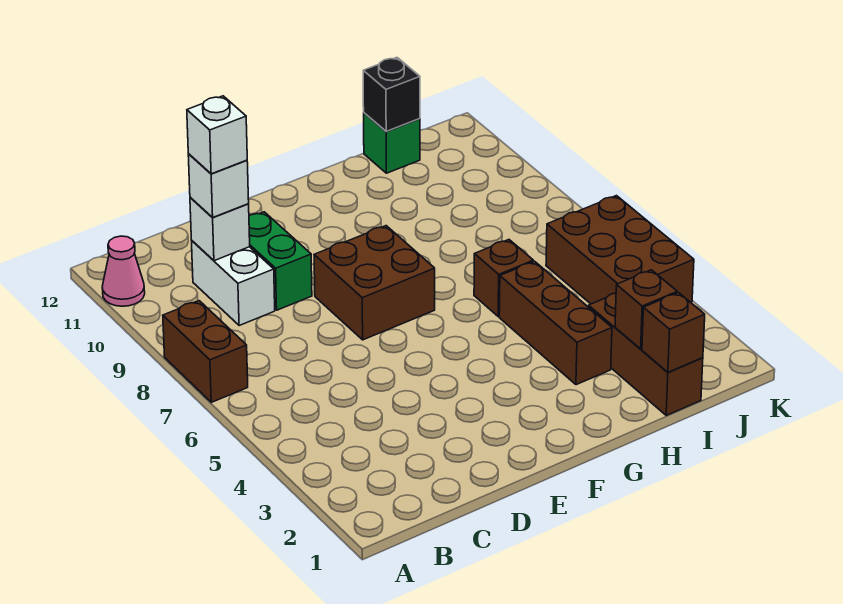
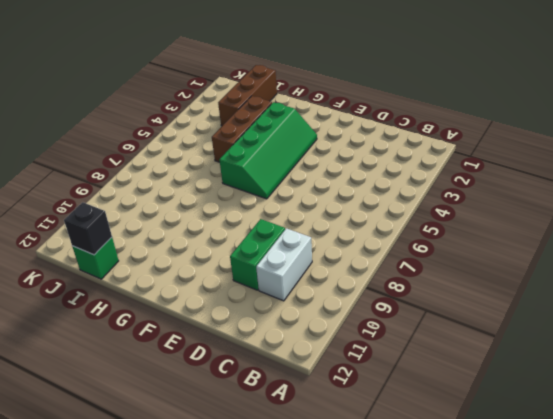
green slope F3:G6 level 1 top G -> none
none -> brown brick A7:A8 level 1
none -> pink cone A11 level 1
none -> brown brick E7:F8 level 1

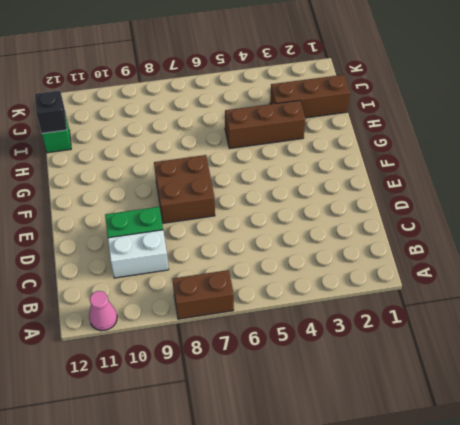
none -> brown brick H6 level 1
none -> brown brick J4:K6 level 1
none -> white brick C10 level 2

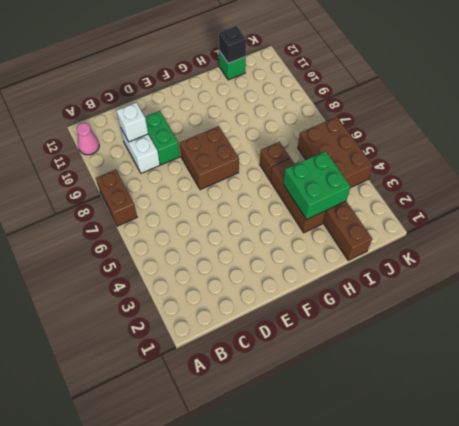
green brick H3:I4 level 2 -> none
none -> brown brick I1 level 2
none -> brown brick I2 level 2
none -> white brick C10 level 3

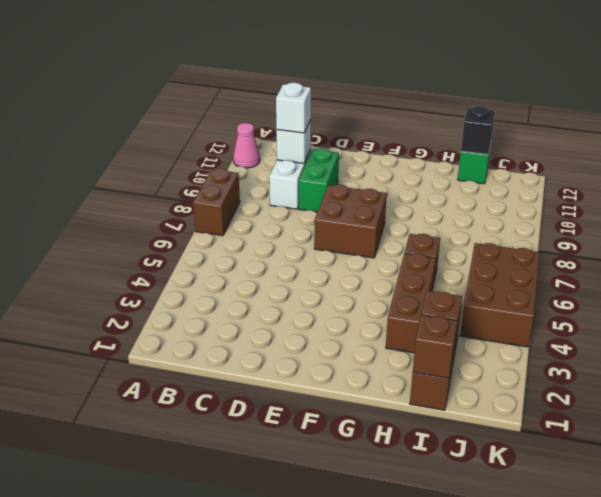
none -> white brick C10 level 4

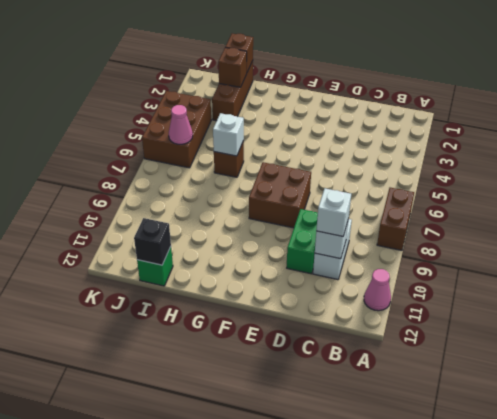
white brick H6 level 2 -> white brick C10 level 4
pink cone J6 level 2 -> none
none -> brown brick H3:H5 level 1

